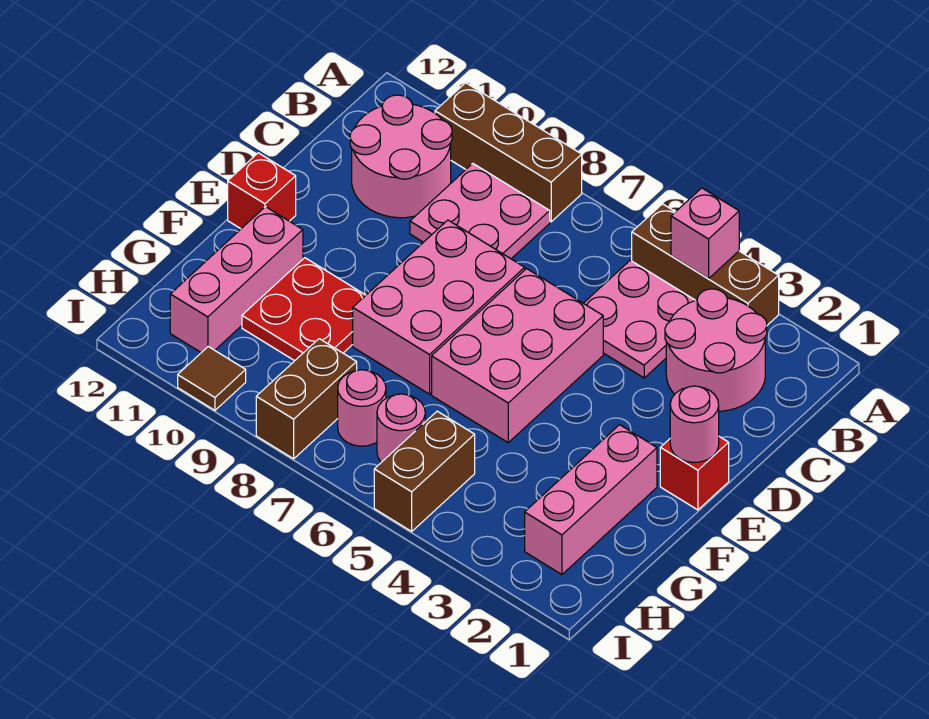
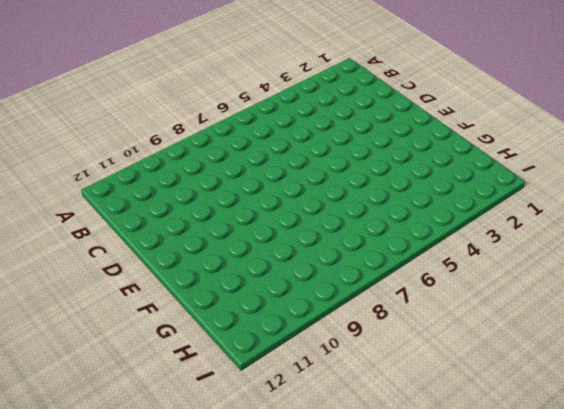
none -> brown brick A3:A5 level 1
none -> brown brick A8:A10 level 1
none -> pink round brick B2:C3 level 1

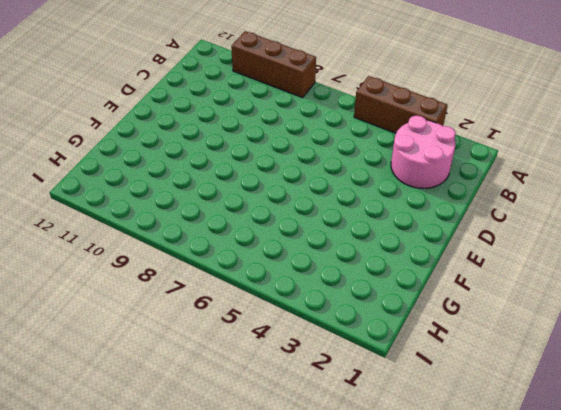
none -> pink plate B4:C5 level 1
none -> pink plate B8:C9 level 1
none -> pink round brick B10:C11 level 1

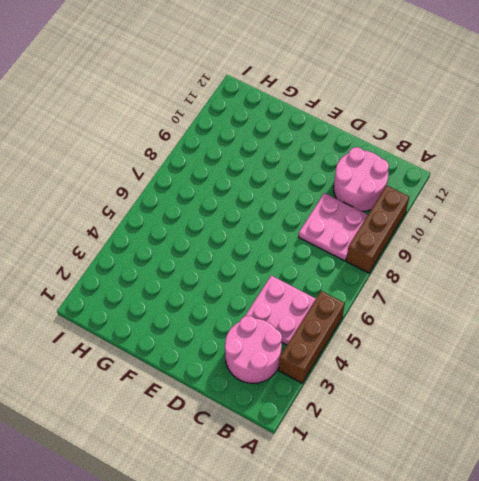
none -> pink brick D5:F6 level 1
none -> pink brick D7:F8 level 1
none -> red brick E1 level 1

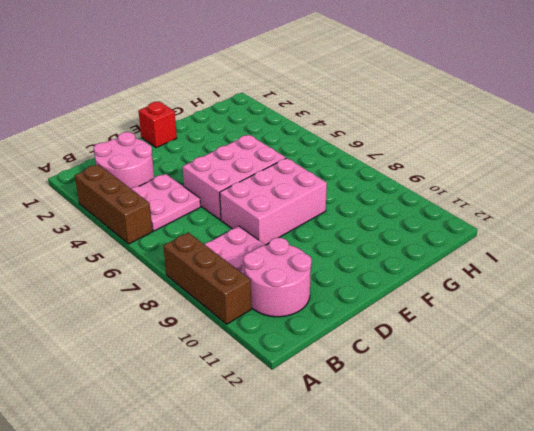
none -> red brick E12 level 1
none -> pink brick F2:H2 level 1
none -> red plate F9:G10 level 1

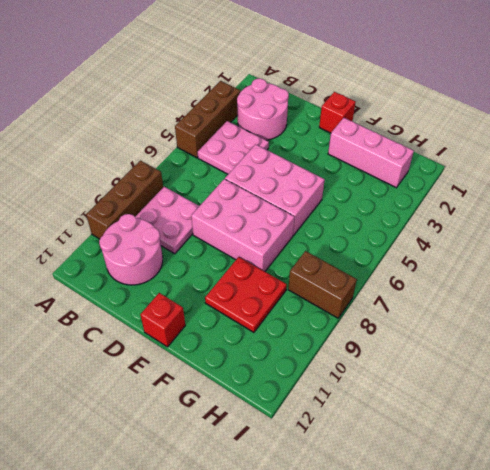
none -> pink brick F11:H11 level 1
none -> brown brick H5:I5 level 1
none -> pink round brick H6 level 1

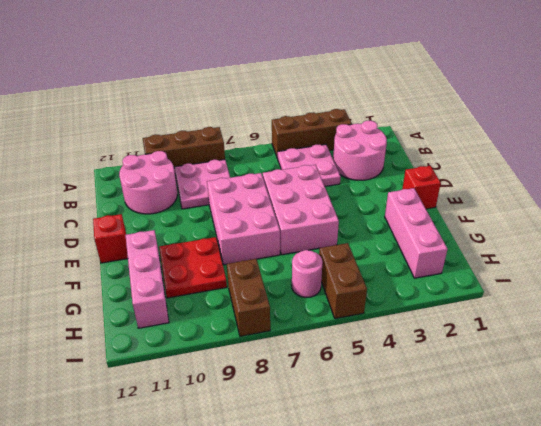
none -> pink round brick H7 level 1
none -> brown tile I10 level 1
none -> pink brick A4 level 2

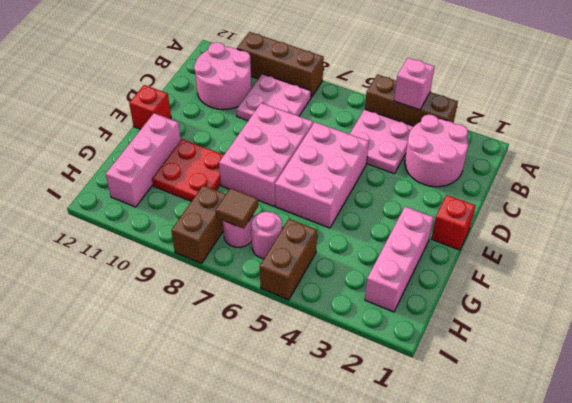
brown tile H7 level 2 -> brown tile I10 level 1
none -> pink round brick E1 level 2

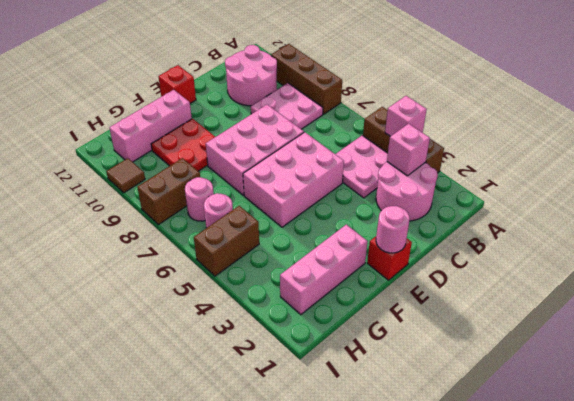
pink brick B3 level 2 -> none

